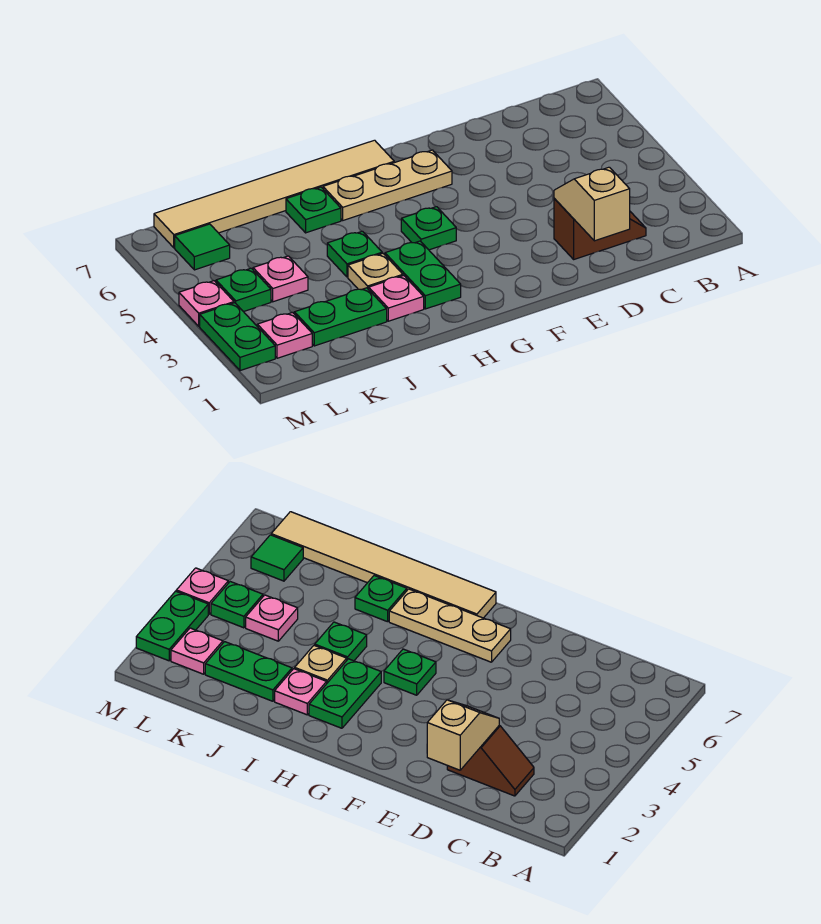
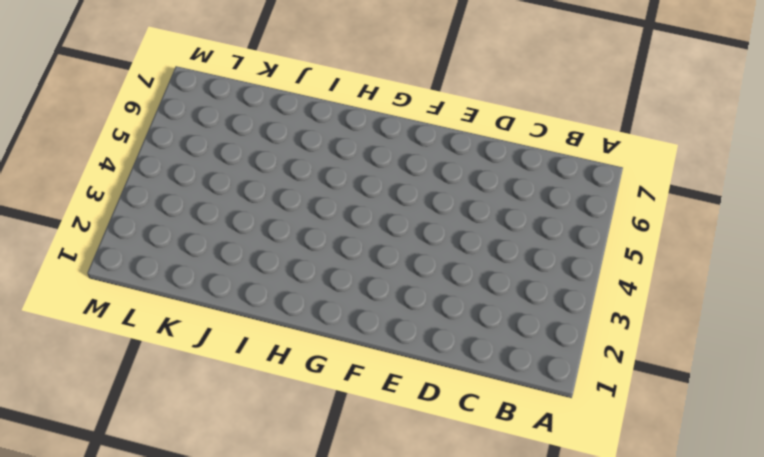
none -> brown slope C2:D2 level 1 top D
none -> tan plate F6:H6 level 1
none -> green plate G4 level 1

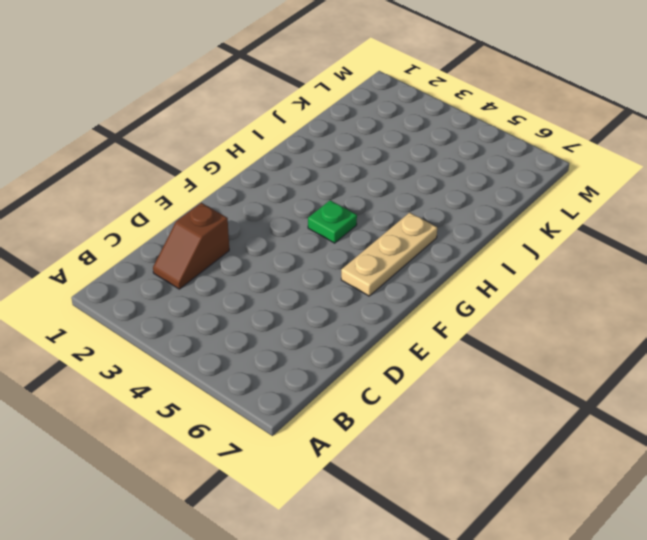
none -> tan tile G7:L7 level 1
none -> green plate H2:H3 level 1
none -> pink plate I2 level 1

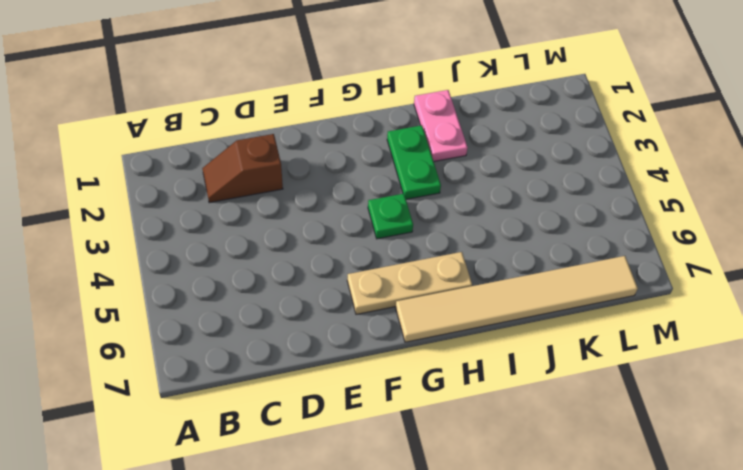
pink plate I1:I2 level 1 -> pink plate I2 level 1
none -> tan plate I3 level 1
none -> green plate I4 level 1
none -> green plate I6 level 1

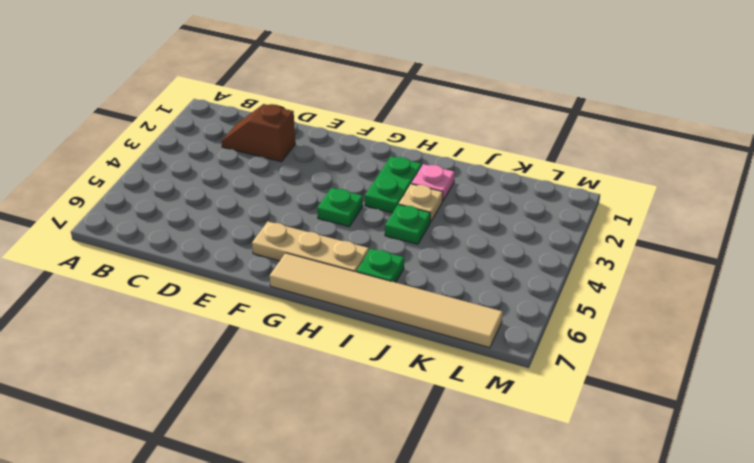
none -> green plate J2:K2 level 1
none -> pink plate K4 level 1
none -> pink plate L2 level 1

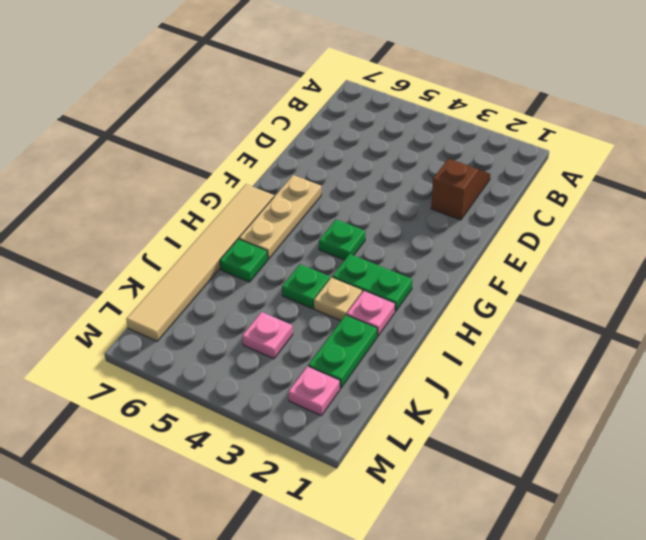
none -> green plate L4 level 1
none -> green tile L6 level 1
none -> green plate M2:M3 level 1

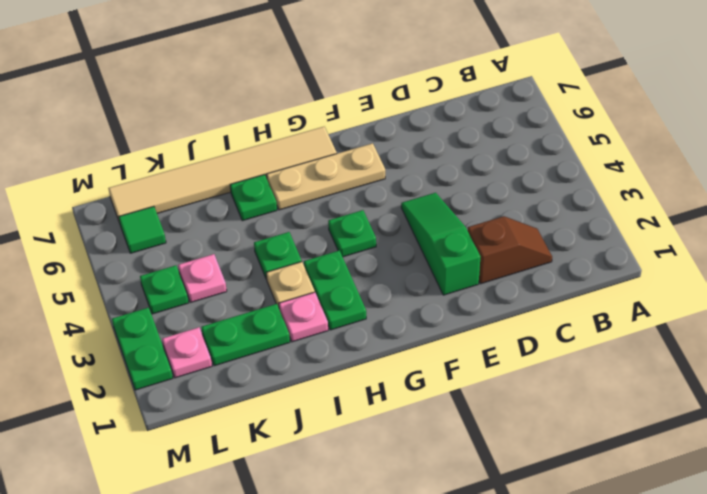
green slope E2:E4 level 1 top 2 -> none
none -> pink plate M4 level 1
none -> tan slope D1:D2 level 2 top 1

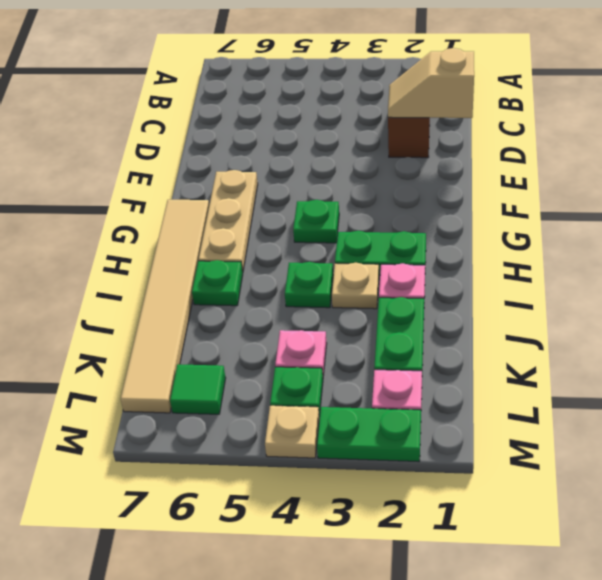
tan plate M4 level 1 -> pink plate M4 level 1

